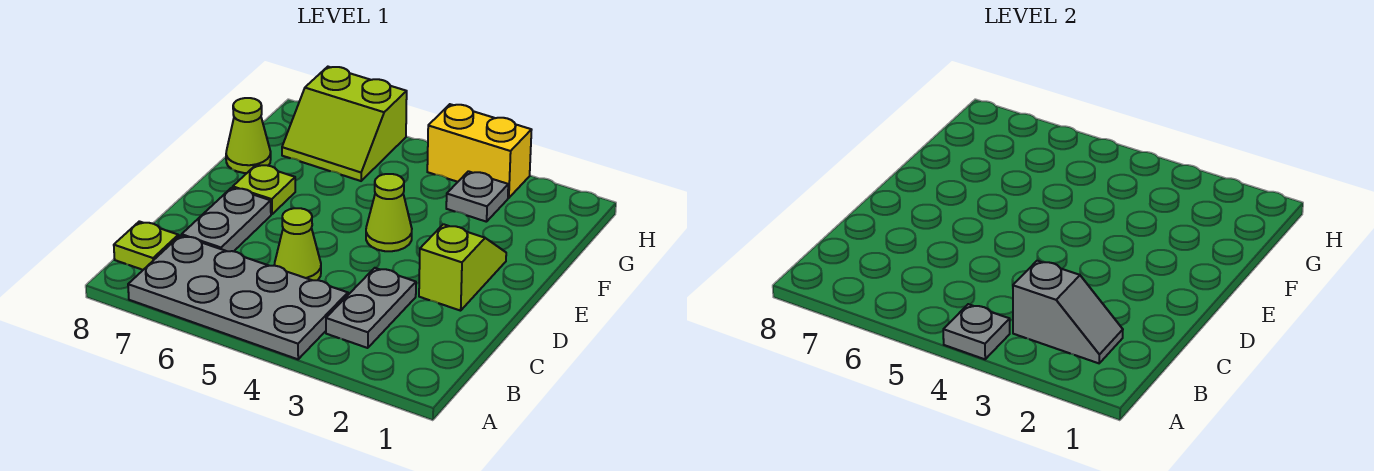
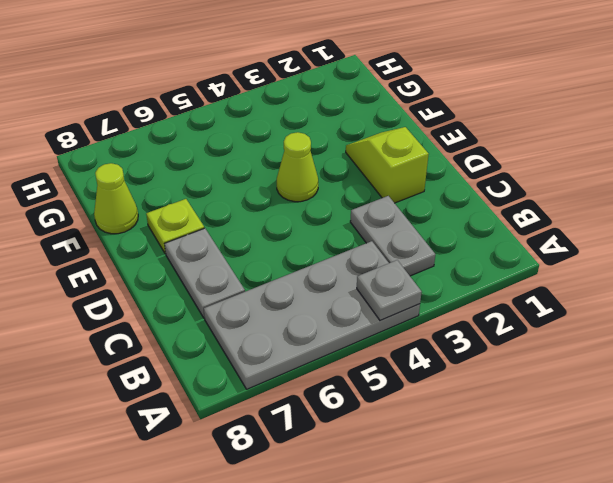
none -> lime plate B8 level 1
none -> lime cone C5 level 1
none -> grey plate G3 level 1

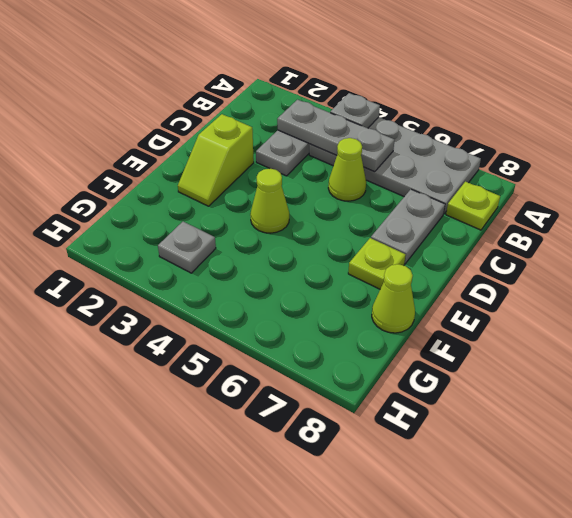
grey plate B3:B5 level 2 -> grey slope B2:B3 level 2 top 3
none -> lime slope G6:H7 level 1 top H
none -> yellow brick H3:H4 level 1

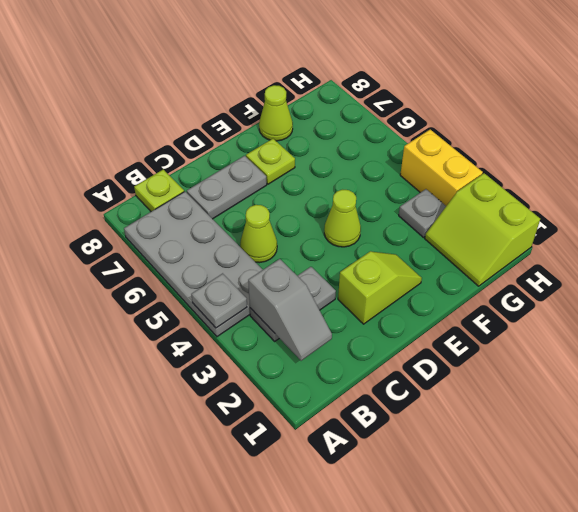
lime slope G1:H2 level 1 top H -> lime slope G6:H7 level 1 top H

